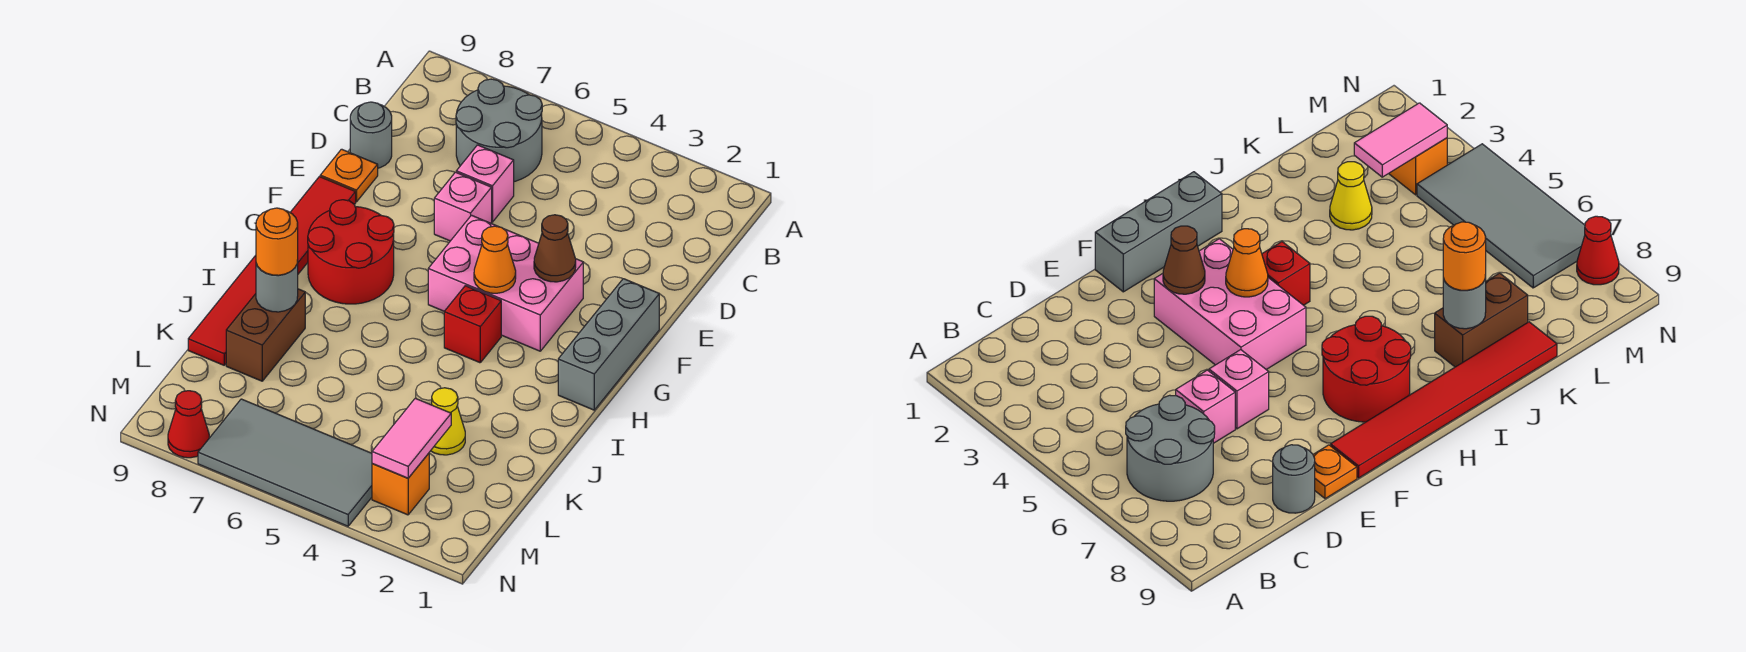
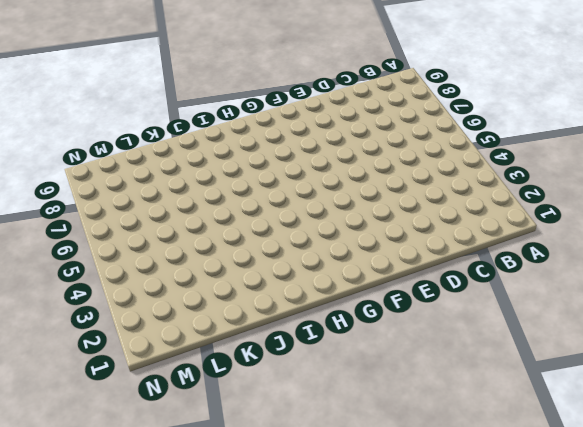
none -> grey round brick B6:C7 level 1
none -> pink brick D6 level 1
none -> grey round brick D9 level 1

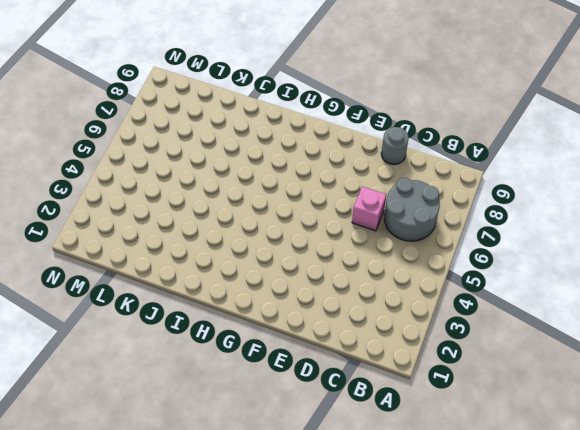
none -> pink brick E6 level 1
none -> orange plate E9 level 1
none -> grey brick F1:H1 level 1

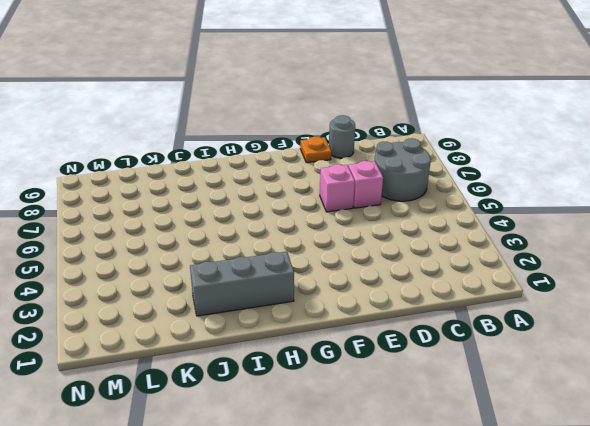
grey brick H2:J2 level 1 -> grey brick F1:H1 level 1
none -> pink brick F3:G5 level 1
none -> red tile F9:K9 level 1
none -> red round brick G7:H8 level 1

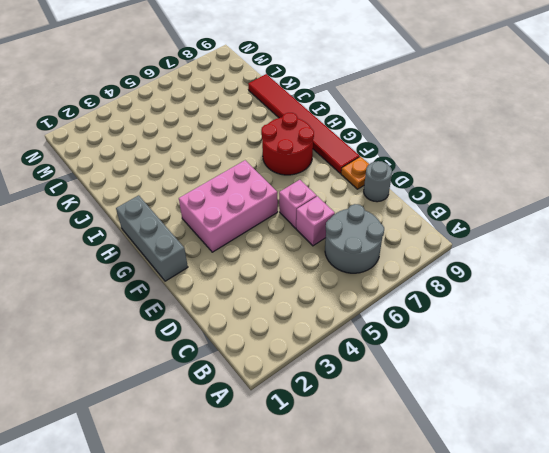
none -> red brick H4 level 1
none -> brown brick J8:K8 level 1
none -> yellow cone K3 level 1

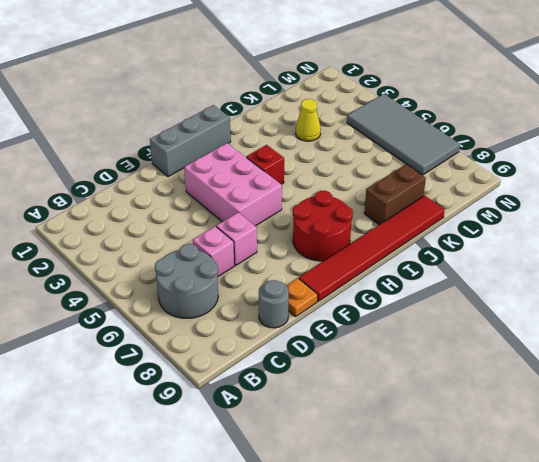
none -> orange brick M3 level 1
none -> red cone N8 level 1
none -> brown cone F3 level 2

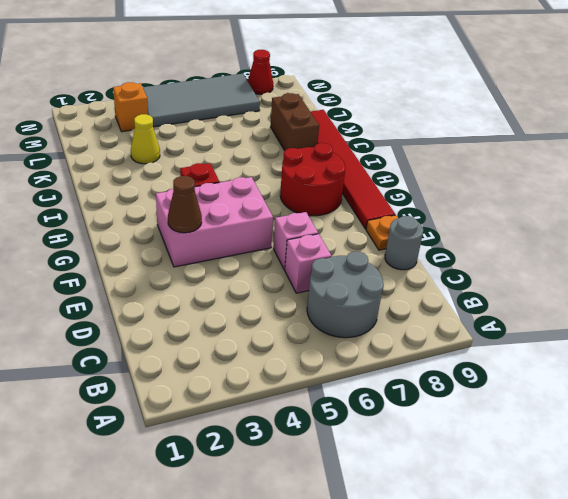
none -> grey brick F1:H1 level 1
none -> orange cone G4 level 2
none -> grey round brick J8 level 2

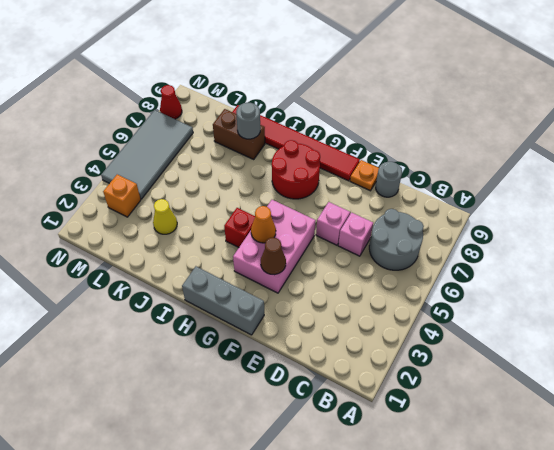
none -> pink tile L3:M3 level 2
none -> orange round brick J8 level 3

